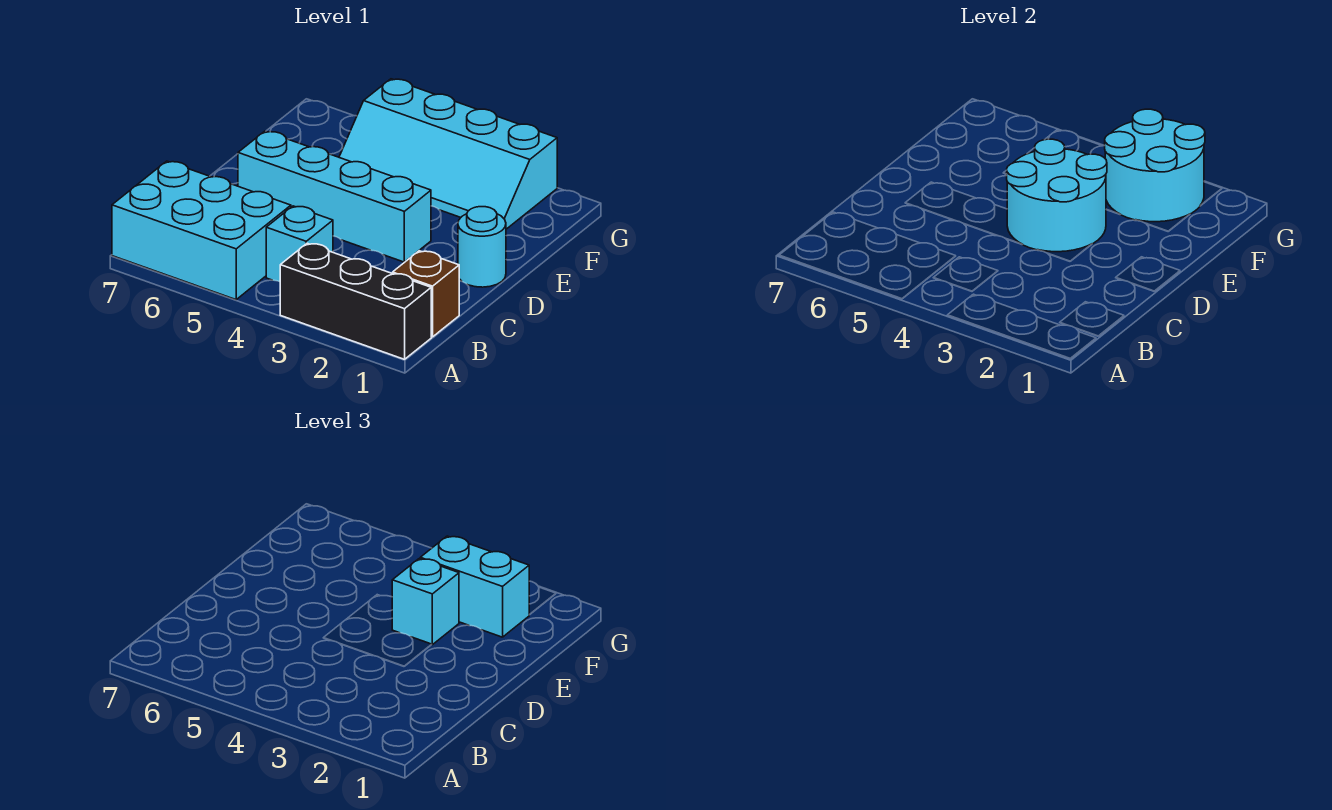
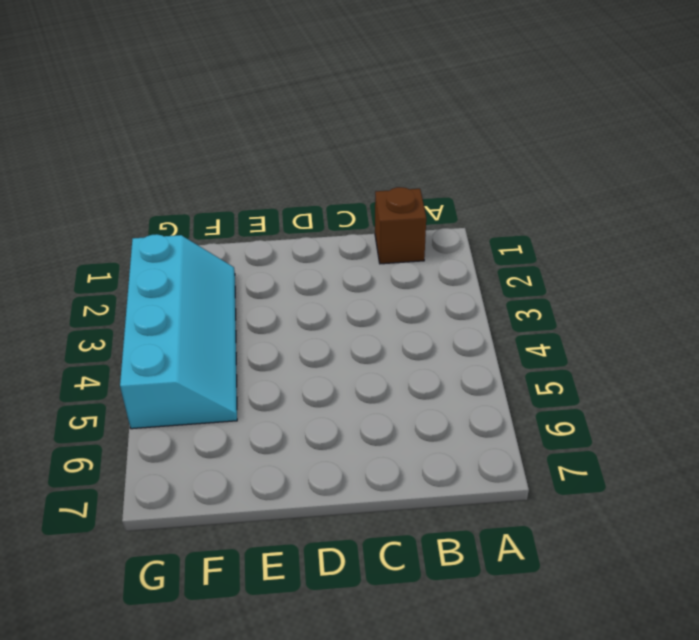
none -> black brick A1:A3 level 1
none -> cyan brick A5:B7 level 1

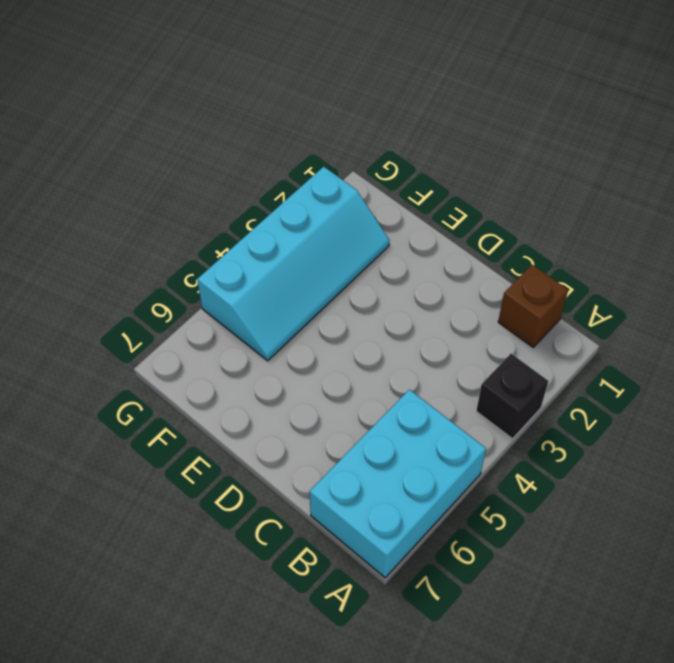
black brick A3 level 1 -> black brick A1:A3 level 1
none -> cyan brick B4 level 1
none -> cyan round brick D1 level 1

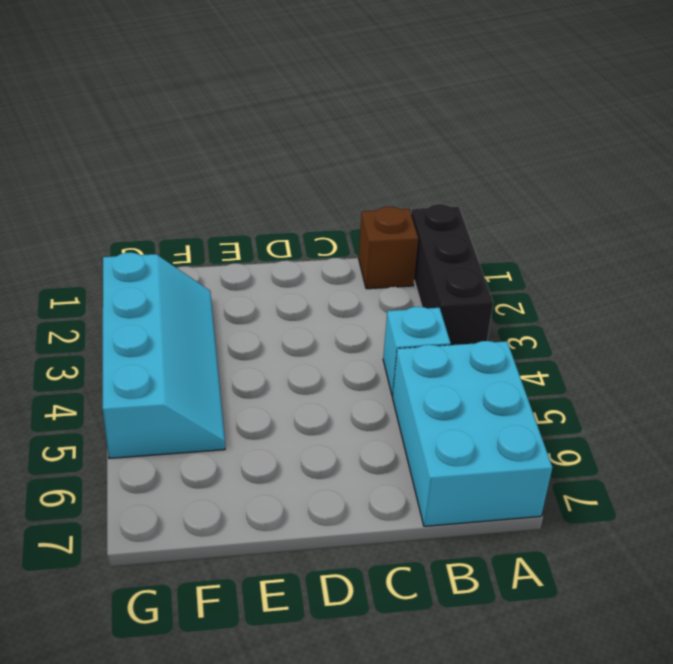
none -> cyan round brick D1 level 1
none -> cyan brick D3:D6 level 1

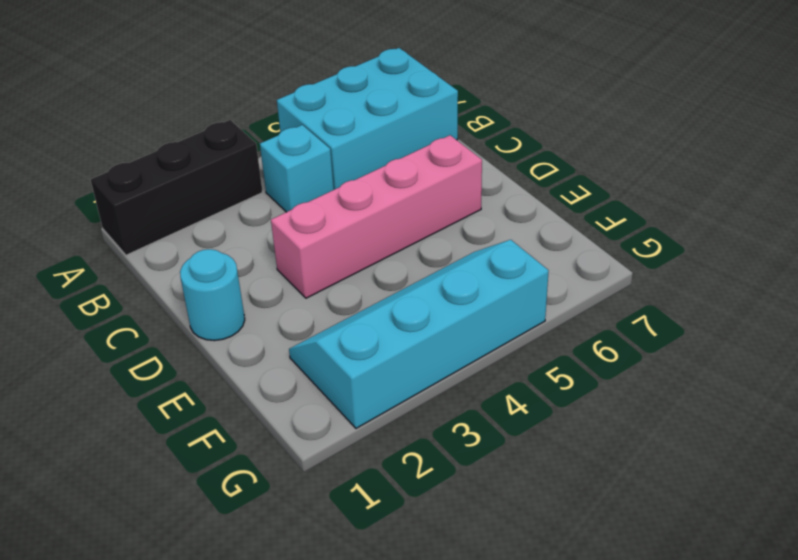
pink brick D3:D6 level 1 -> cyan brick D3:D6 level 1
none -> brown brick B1 level 1
none -> cyan round brick D3:E4 level 2

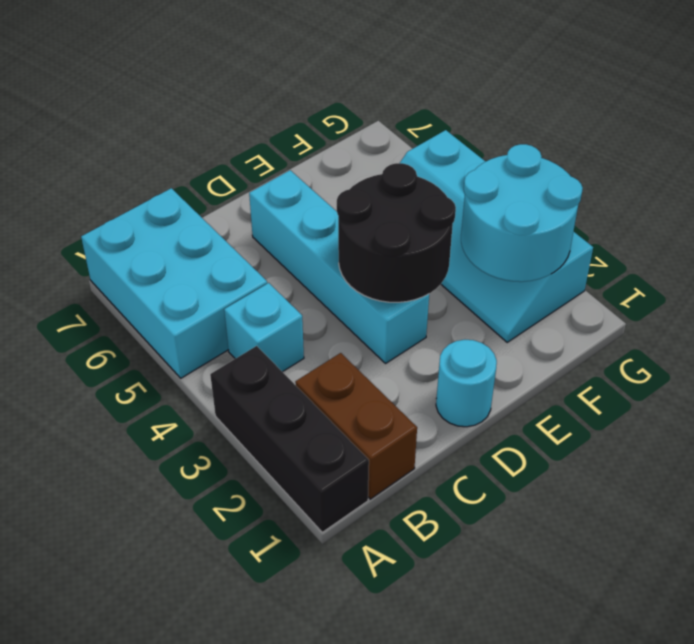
brown brick B1:B2 level 1 -> brown brick B1 level 1
black round brick D3:E4 level 2 -> cyan round brick D3:E4 level 2
none -> cyan brick E3 level 3
none -> cyan brick F2:F3 level 3

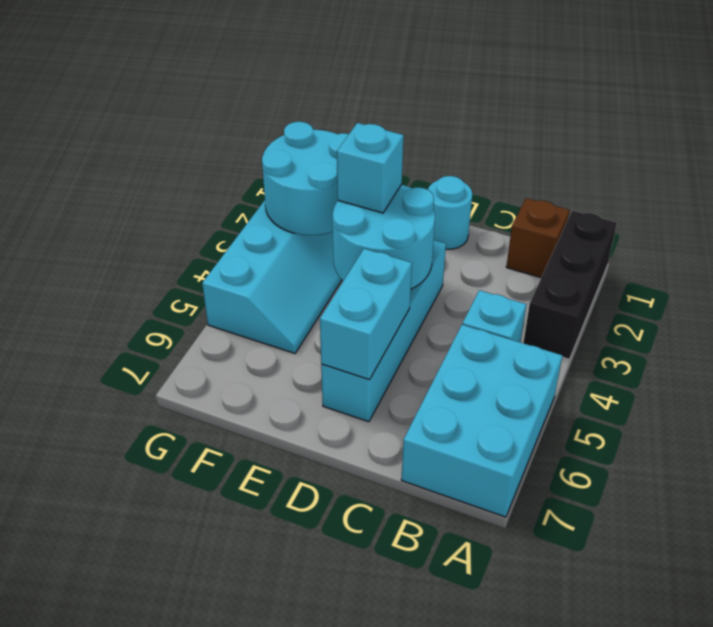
cyan brick D5:D6 level 2 -> cyan brick F2:F3 level 3

